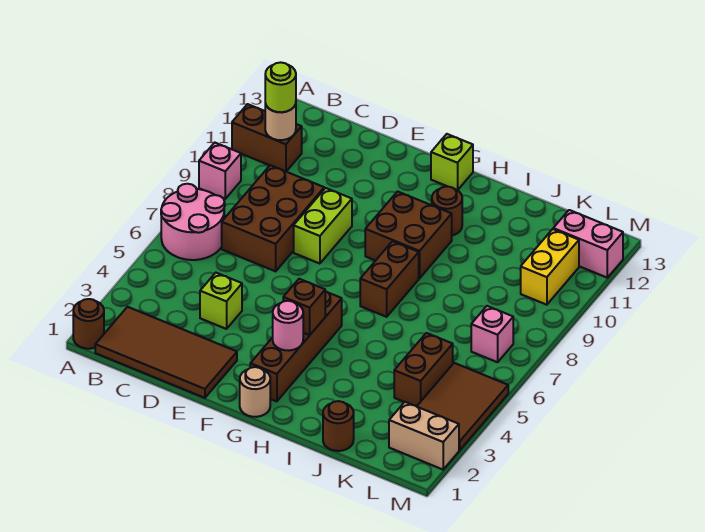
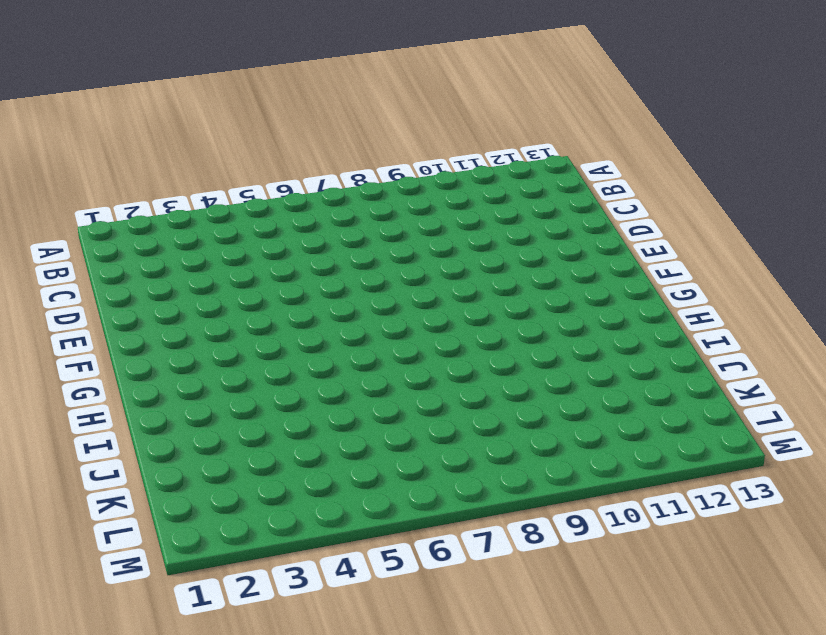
none -> brown round brick A1 level 1
none -> pink round brick A6:B7 level 1
none -> pink brick A9 level 1

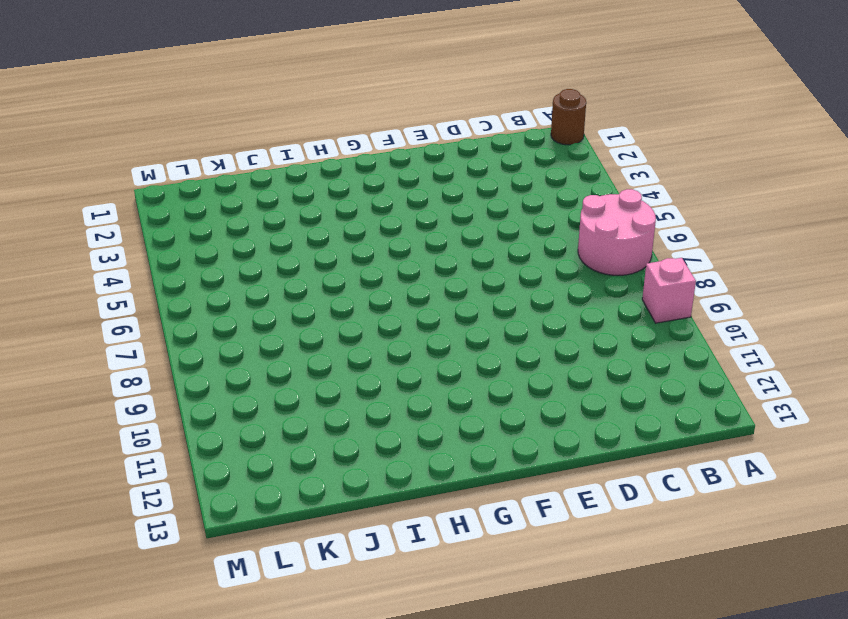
none -> brown brick A11:B11 level 1
none -> brown tile B1:E2 level 1
none -> brown brick C7:D9 level 1

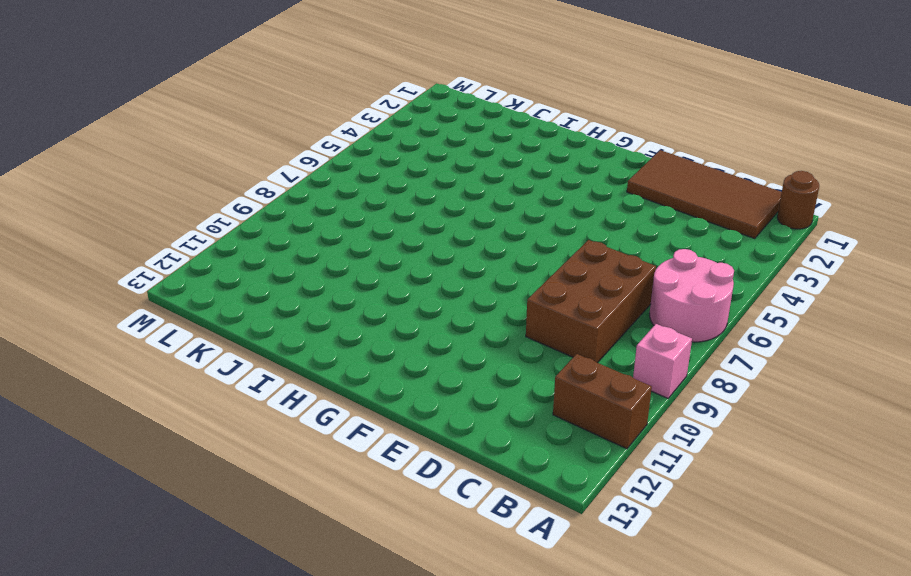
none -> lime brick D4 level 1
none -> lime brick E8:E9 level 1
none -> tan round brick G1 level 1

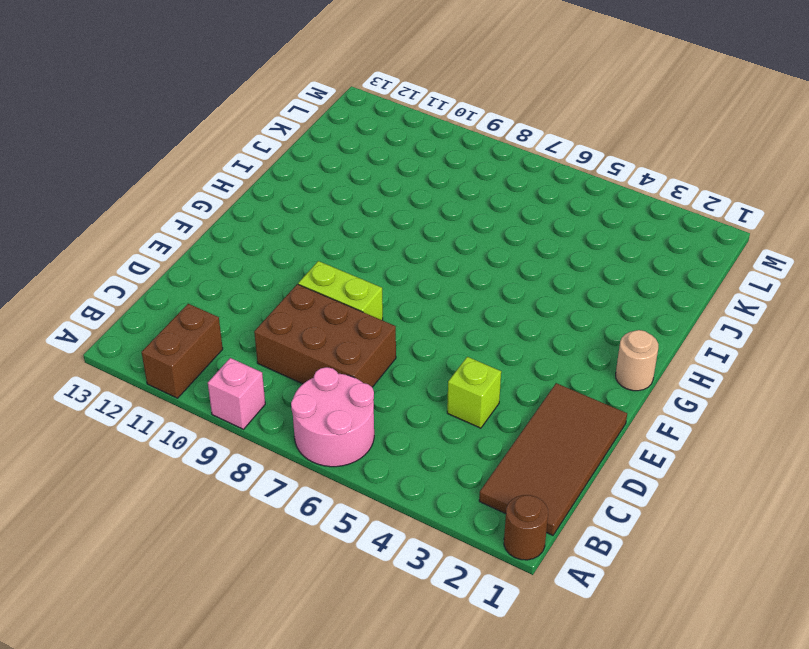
none -> brown brick G2:G5 level 1
none -> brown brick G9:H10 level 1
none -> lime brick G13 level 1

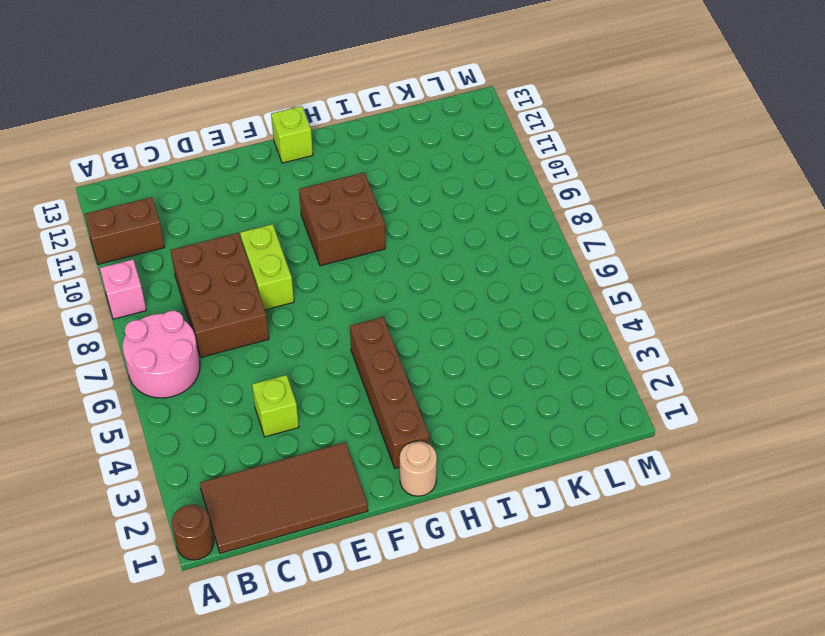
none -> brown brick H7:H8 level 1
none -> brown round brick H11 level 1
none -> brown round brick J1 level 1

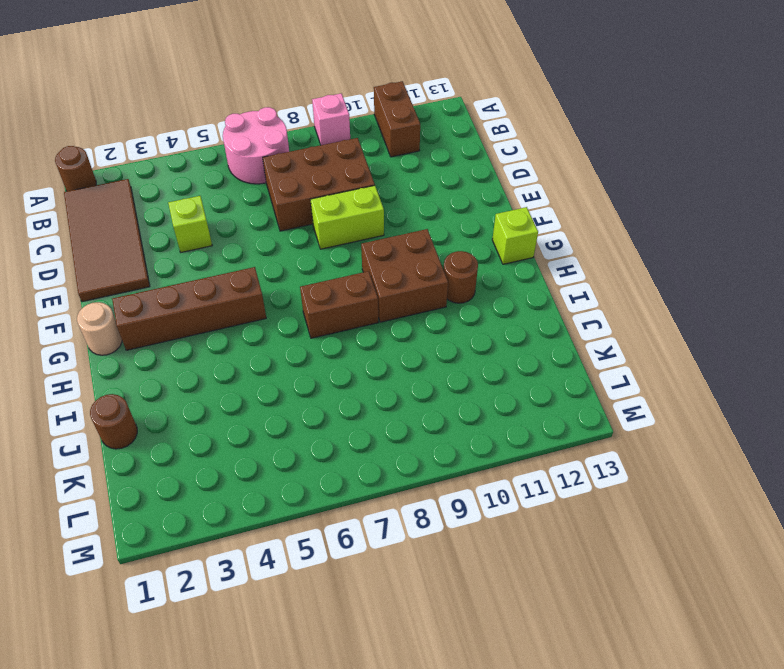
none -> brown brick K4:K5 level 1
none -> tan brick L2:M2 level 1
none -> brown tile L3:M5 level 1

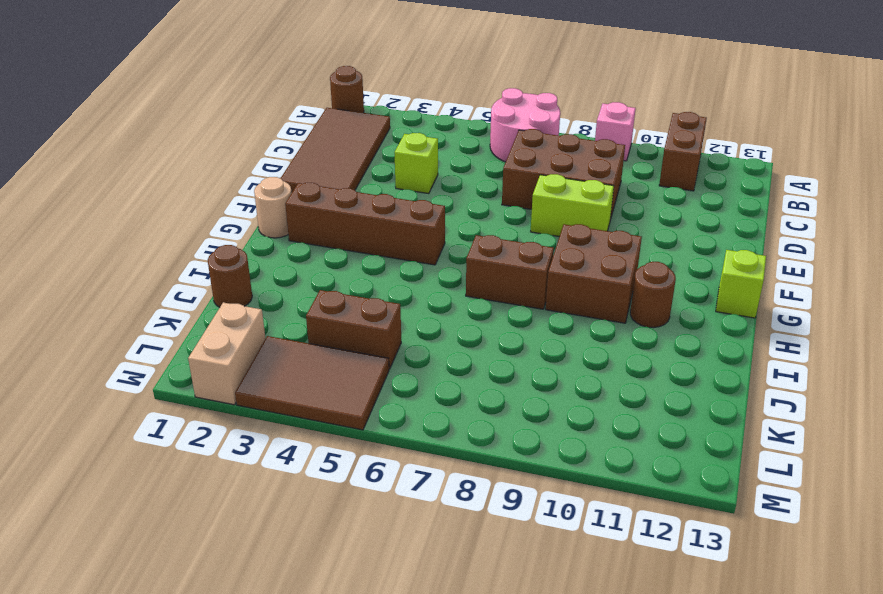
none -> pink brick L7 level 1
none -> yellow brick L10:L11 level 1
none -> pink brick L12:M12 level 1

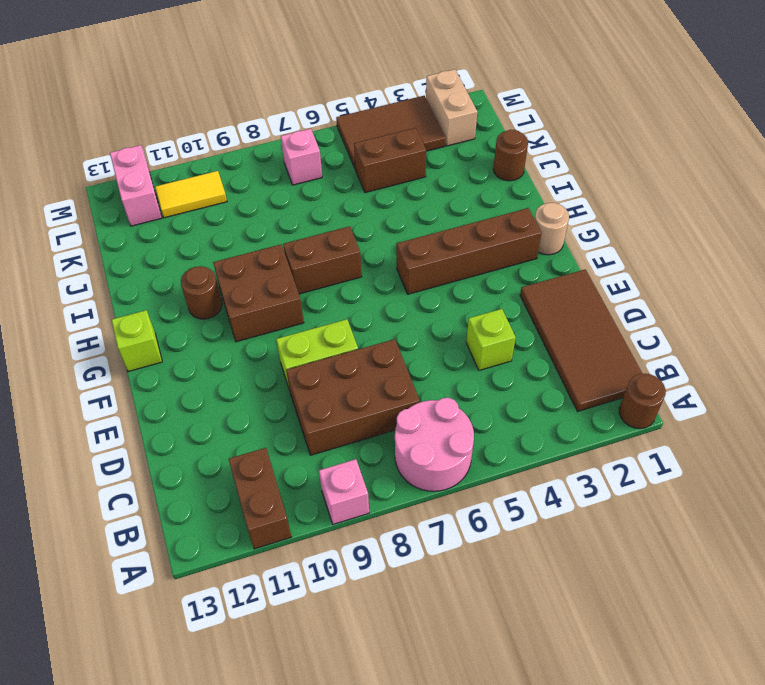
yellow tile L10:L11 level 1 -> yellow brick L10:L11 level 1
none -> tan round brick B11 level 2
none -> pink round brick G3 level 2
none -> brown brick G4 level 2

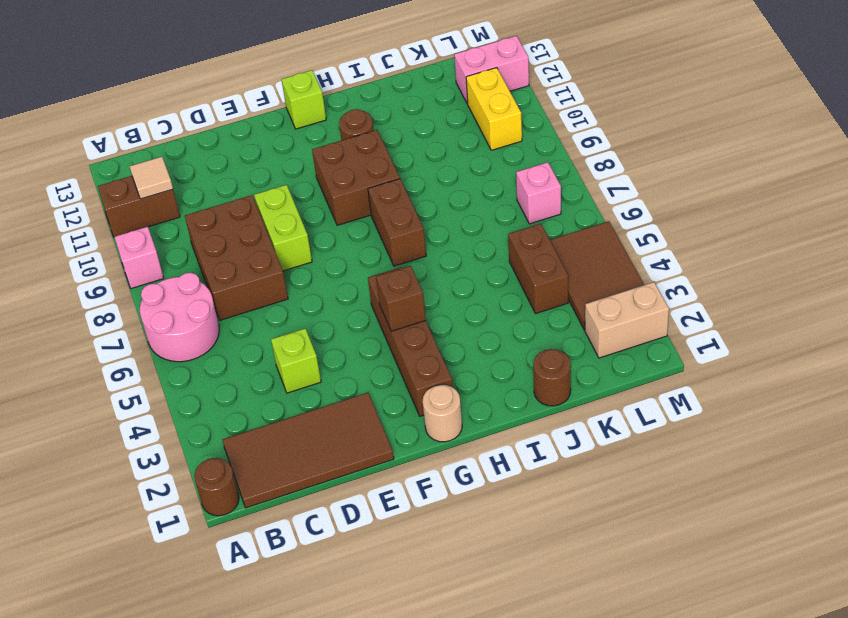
tan tile B11 level 2 -> tan round brick B11 level 2
none -> pink round brick G3 level 2
none -> lime round brick B11 level 3

